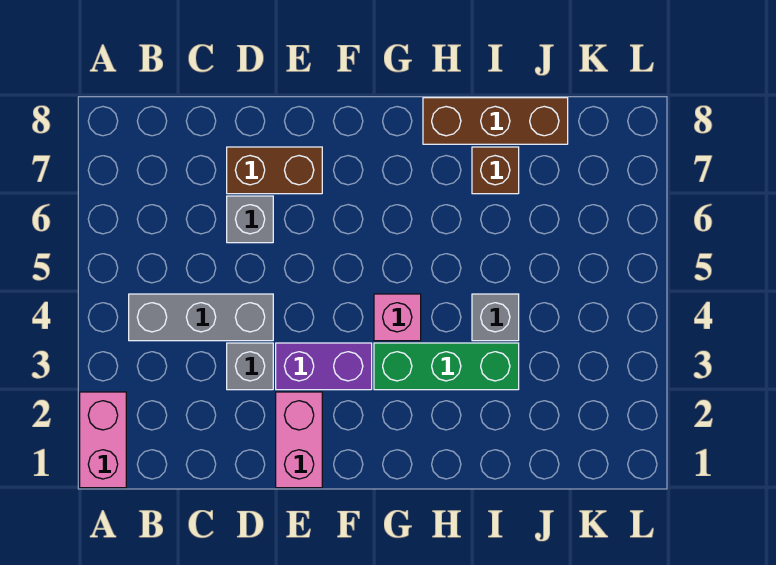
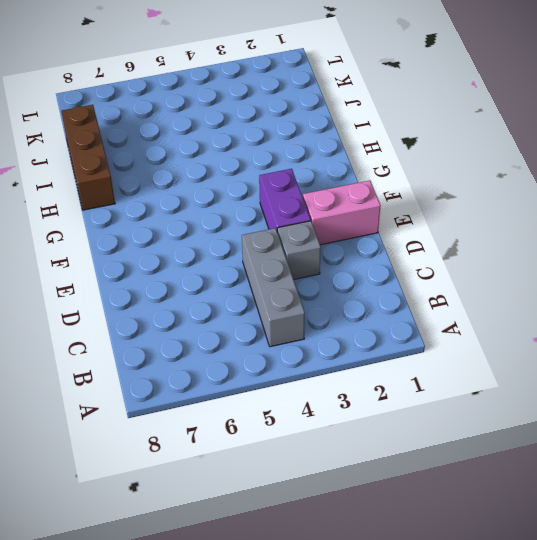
none -> pink brick A1:A2 level 1
none -> grey brick D6 level 1
none -> brown brick D7:E7 level 1

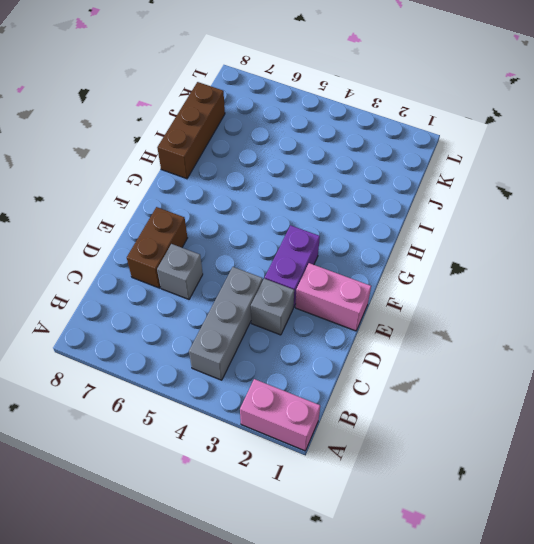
none -> green brick G3:I3 level 1
none -> pink brick G4 level 1
none -> grey brick I4 level 1

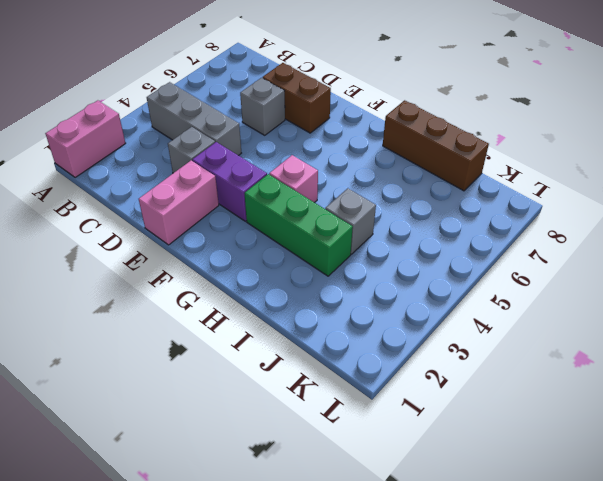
none -> brown brick I7 level 1

